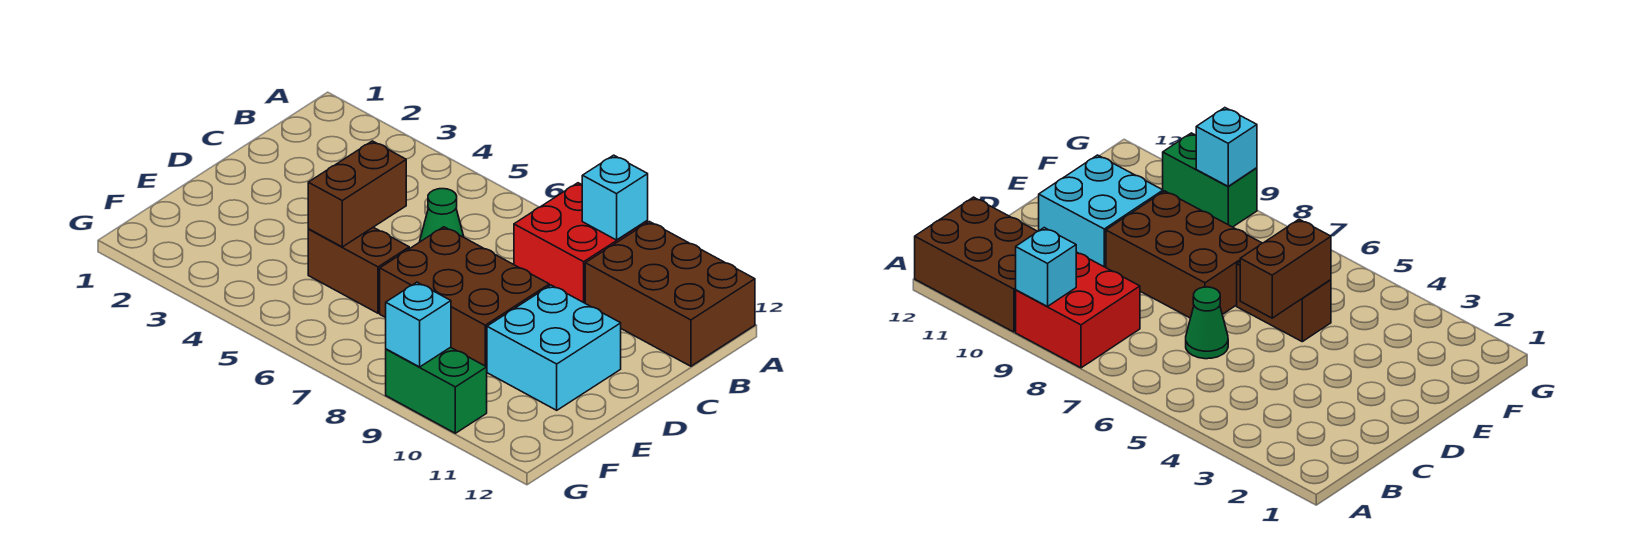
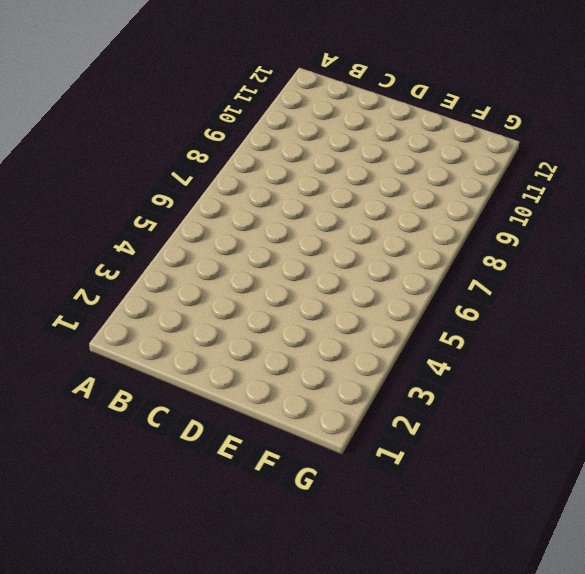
none -> red brick A8:B9 level 1
none -> brown brick A10:B12 level 1

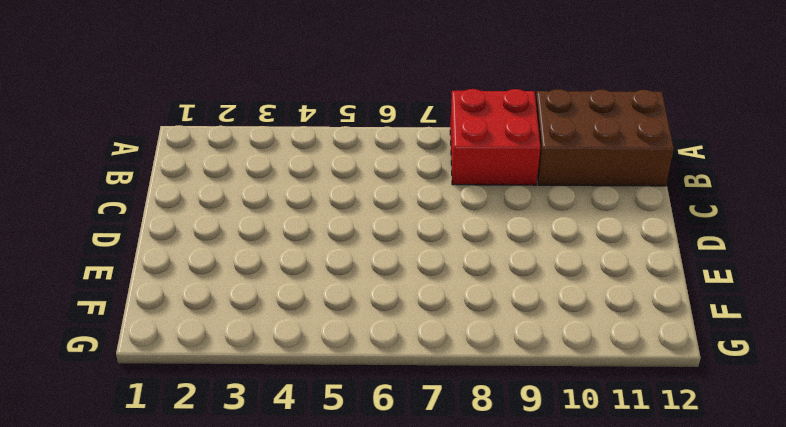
none -> green cone C6 level 1
none -> brown brick D7:E9 level 1

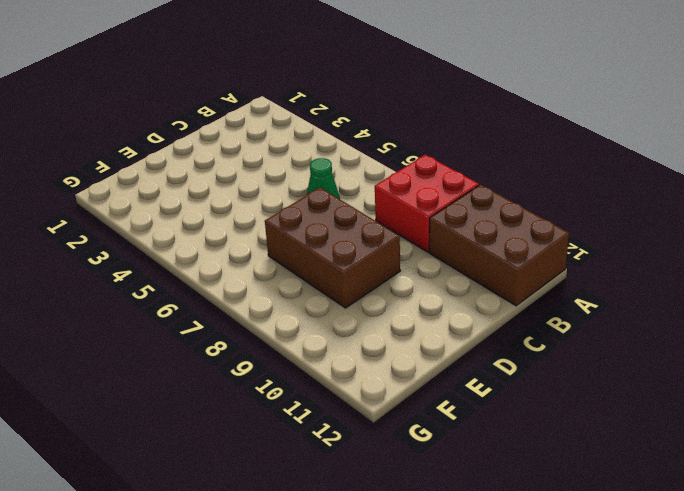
none -> cyan brick D10:E11 level 1
none -> brown brick E5:E6 level 1

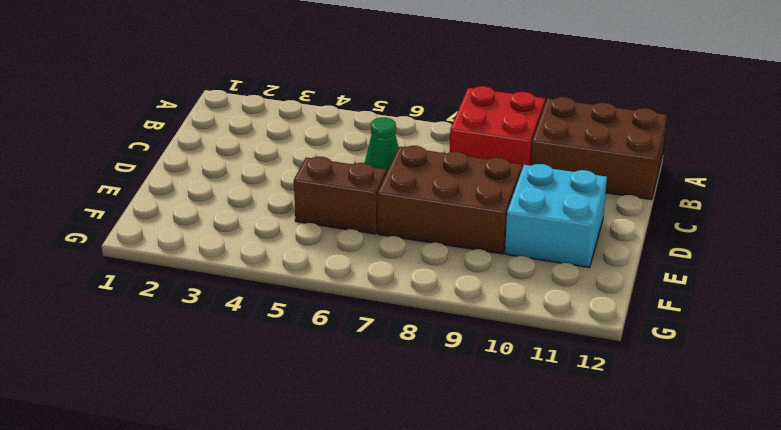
none -> green brick G9:G10 level 1
none -> cyan brick A9 level 2

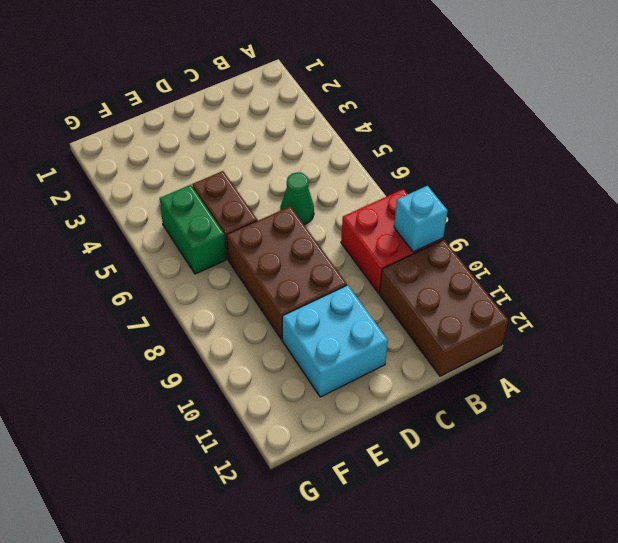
green brick F5:F6 level 1 -> green brick G9:G10 level 1
none -> brown brick D5:E5 level 2
none -> cyan brick G9 level 2

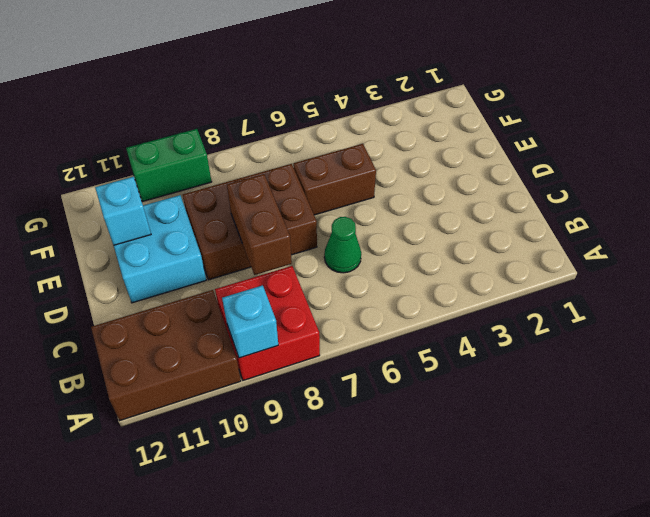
brown brick C8:D8 level 2 -> brown brick D5:E5 level 2
cyan brick E11 level 2 -> cyan brick G9 level 2

